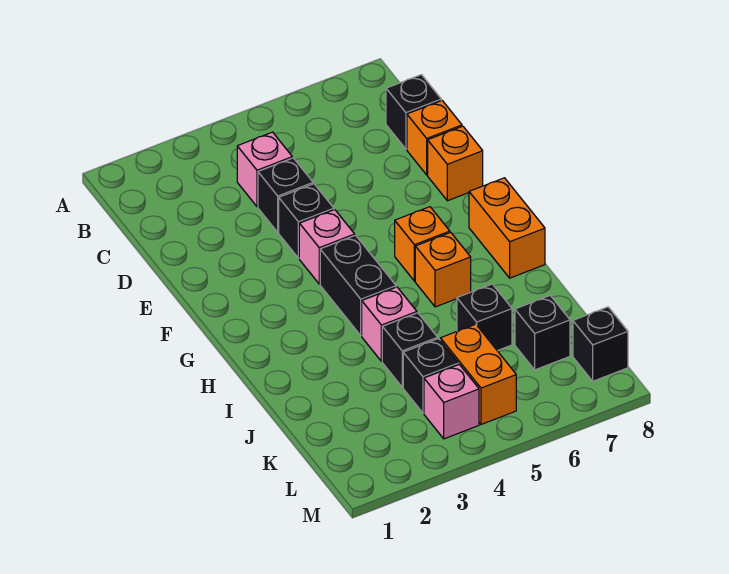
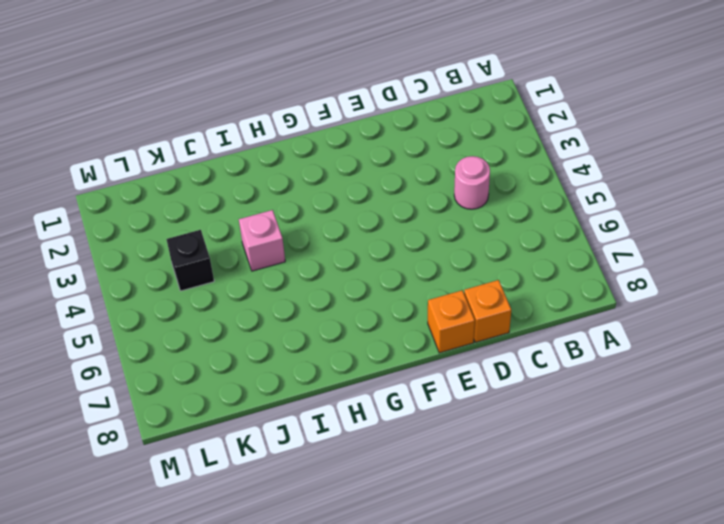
pink round brick C4 level 1 -> pink brick C4 level 1
none -> black brick C8 level 1
none -> black brick D4 level 1
none -> black brick E4 level 1

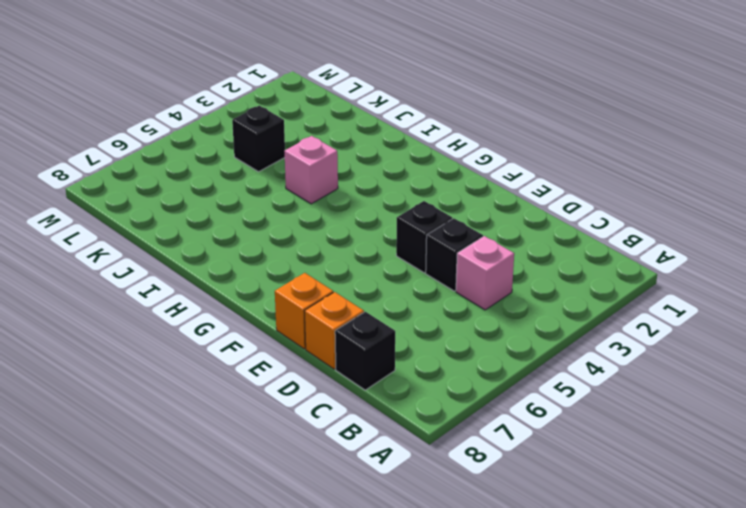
none -> pink brick F4 level 1
none -> black brick G4:H4 level 1
none -> orange brick G6 level 1

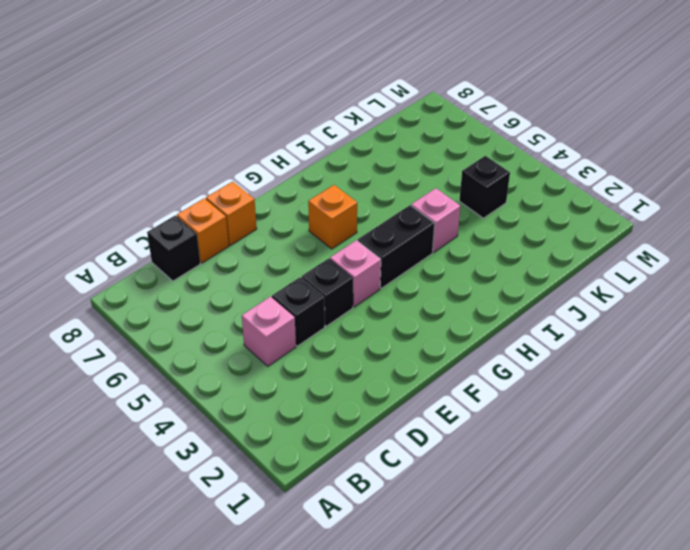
none -> orange brick G8:H8 level 1
none -> orange brick H6 level 1
none -> black brick J4 level 1

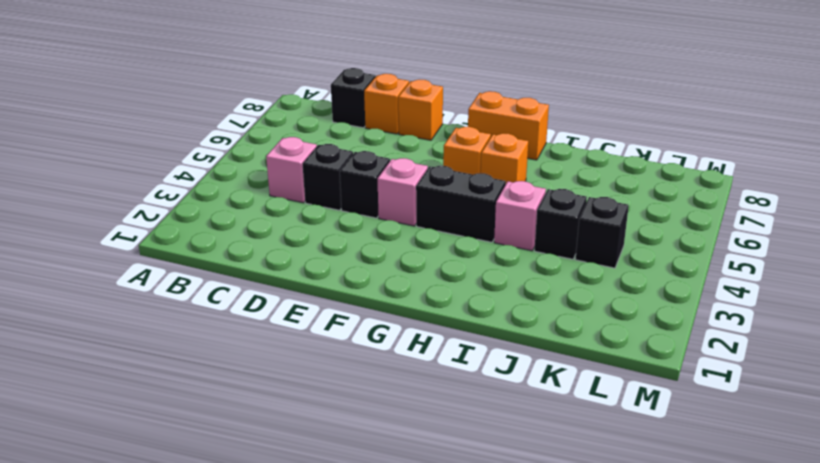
none -> black brick J6 level 1
none -> orange brick K5:L5 level 1
none -> black brick K7 level 1

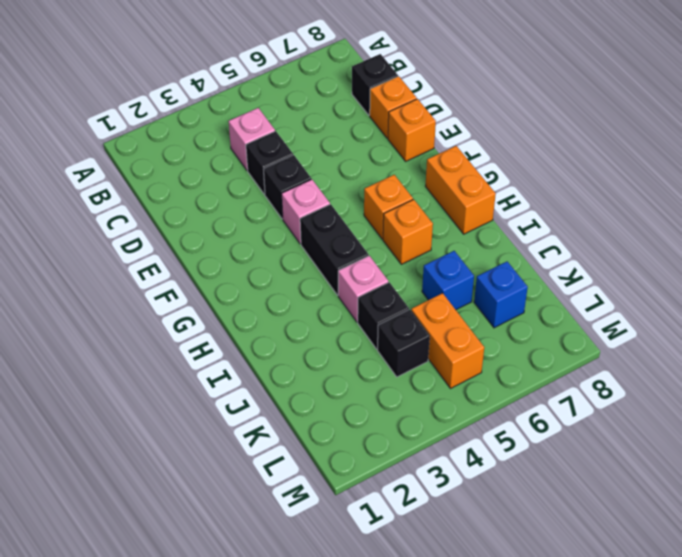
blue brick J6 level 1 -> black brick J6 level 1
blue brick K7 level 1 -> black brick K7 level 1
none -> pink brick L4 level 1
none -> black brick L8 level 1

